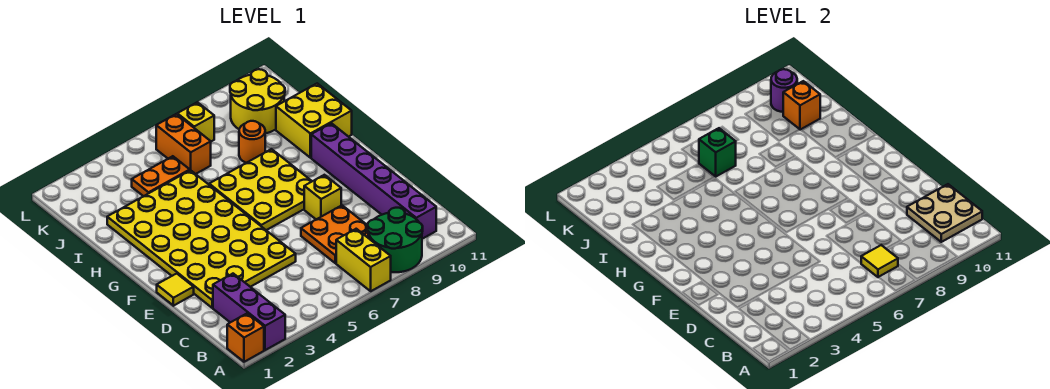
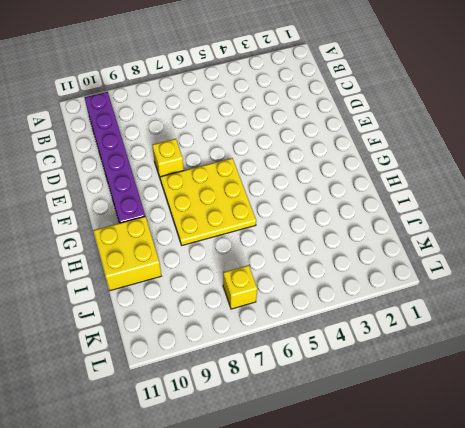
none -> orange brick A1 level 1
none -> purple brick A2:C2 level 1
none -> yellow brick A7:B7 level 1

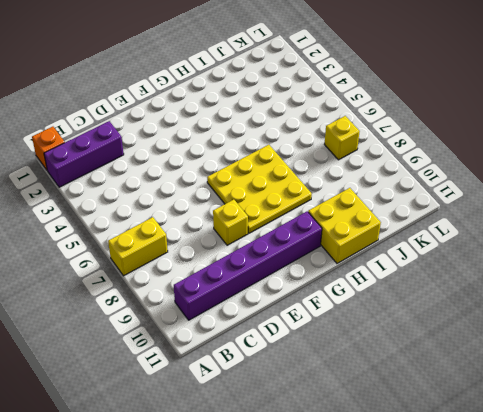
none -> green round brick A8:B9 level 1
none -> orange plate C7:D8 level 1
none -> yellow plate D2:I5 level 1

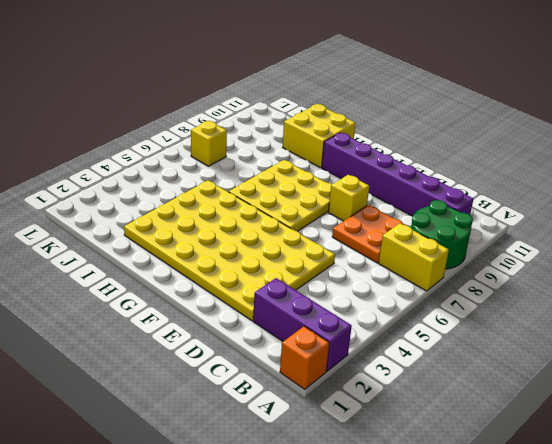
none -> yellow tile E1 level 1
none -> orange round brick I8 level 1
none -> orange plate J4:J5 level 1

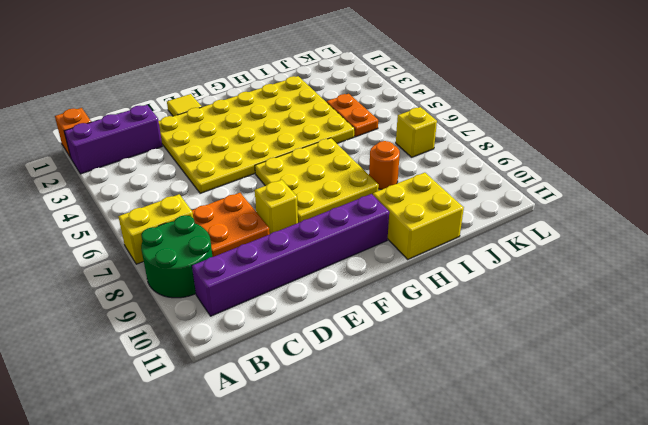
none -> orange brick J6:K6 level 1
none -> yellow round brick J9:K10 level 1
none -> yellow tile B7 level 2

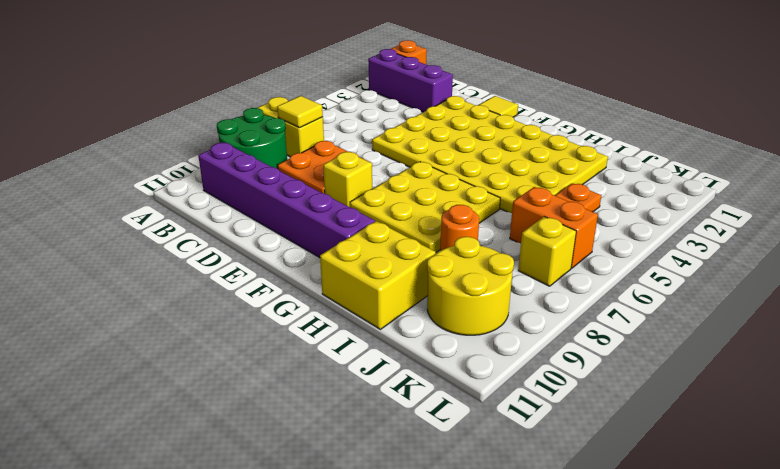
none -> tan plate B10:C11 level 2
none -> green brick J6 level 2
none -> orange brick J10 level 2

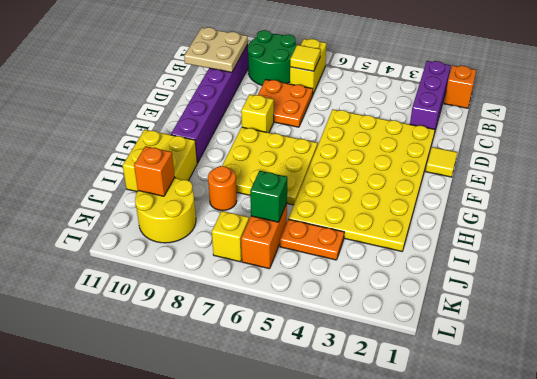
none -> purple round brick K10 level 2

